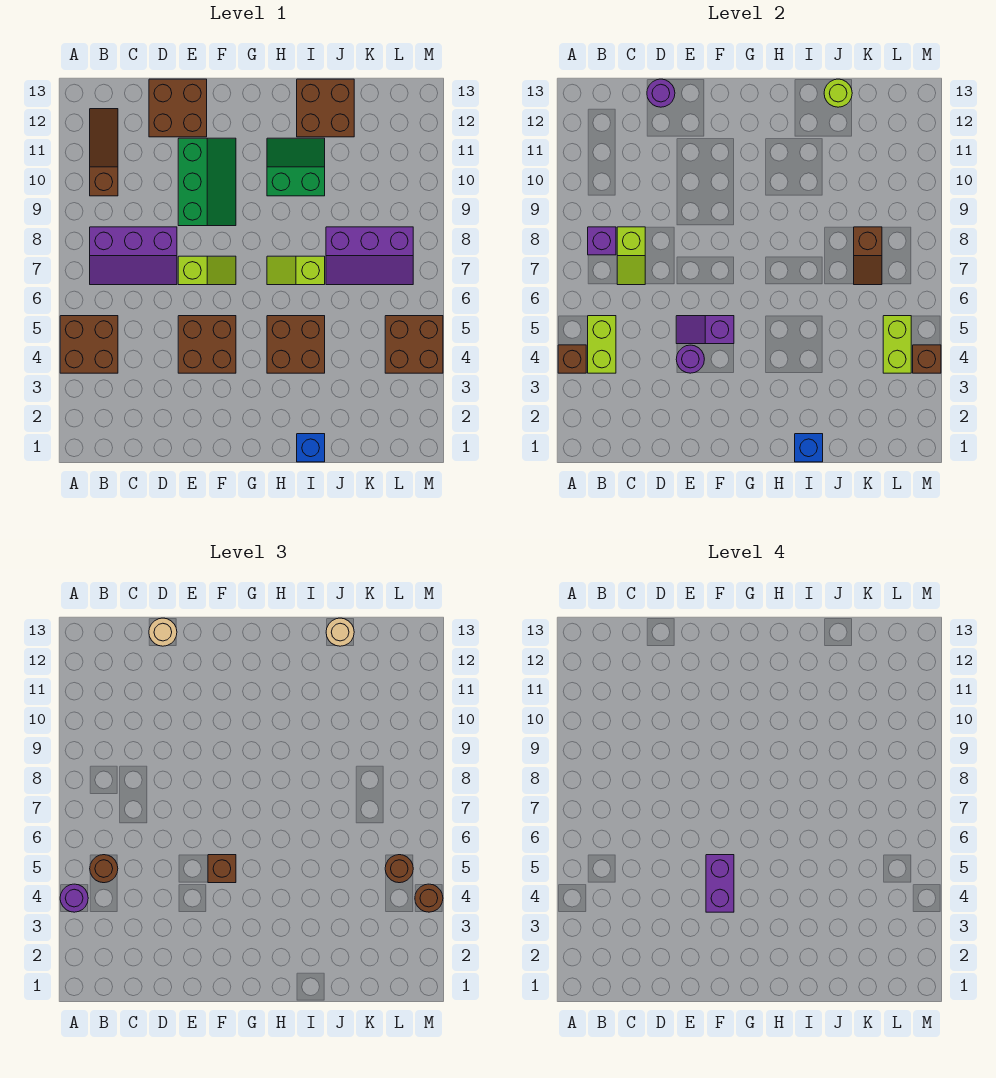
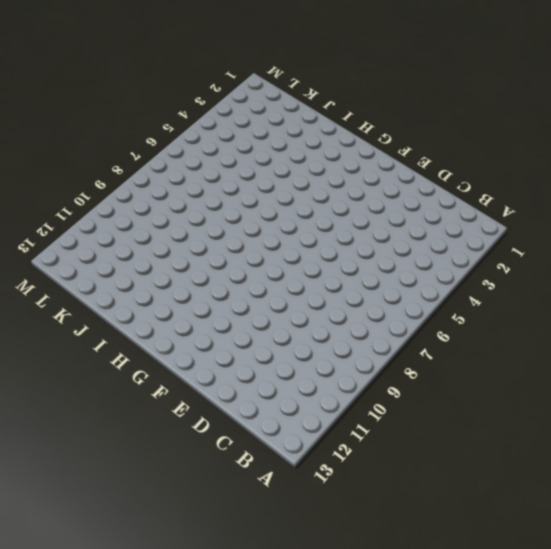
none -> brown brick A4:B5 level 1
none -> purple slope B7:D8 level 1 top 8
none -> brown slope B10:B12 level 1 top 10
none -> brown brick D12:E13 level 1

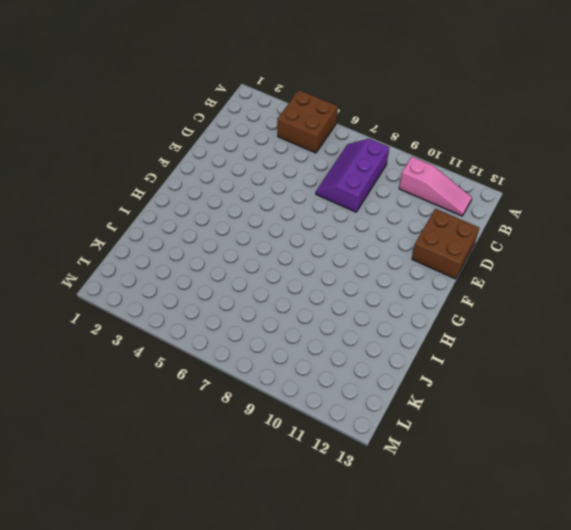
pink slope B10:B12 level 1 top 10 -> brown slope B10:B12 level 1 top 10
none -> brown brick E4:F5 level 1
none -> lime slope E7:F7 level 1 top E
none -> green slope E9:F11 level 1 top E
none -> brown brick H4:I5 level 1

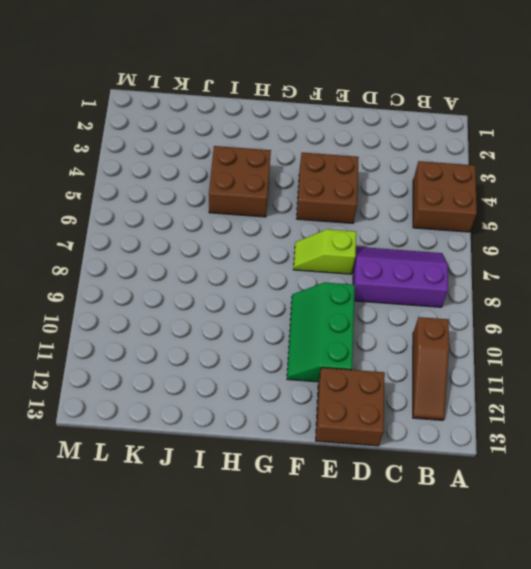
none -> lime slope H7:I7 level 1 top I
none -> green slope H10:I11 level 1 top 10
none -> blue brick I1 level 1
none -> brown brick I12:J13 level 1

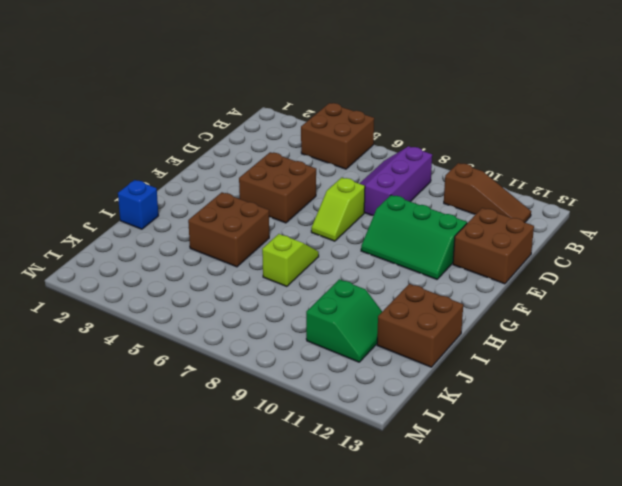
green slope J10:K11 level 1 top 10 -> green slope H10:I11 level 1 top 10
none -> purple slope J7:L8 level 1 top 8
none -> brown brick L4:M5 level 1
none -> brown brick A4 level 2
none -> lime brick B4:B5 level 2

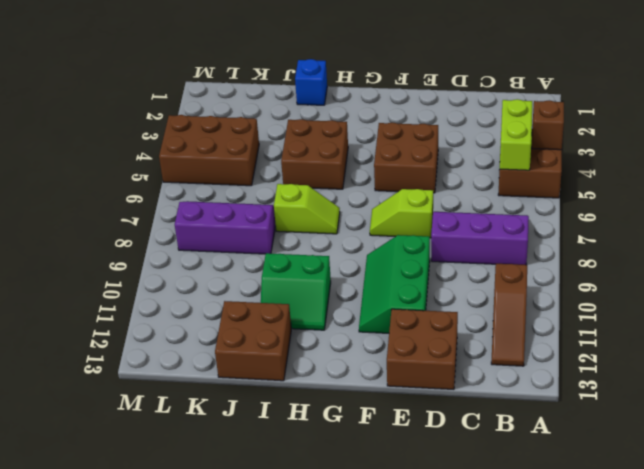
brown brick K4:M5 level 1 -> brown brick L4:M5 level 1
none -> purple brick B8 level 2
none -> lime slope C7:C8 level 2 top 8
none -> purple round brick D13 level 2
none -> purple round brick E4 level 2

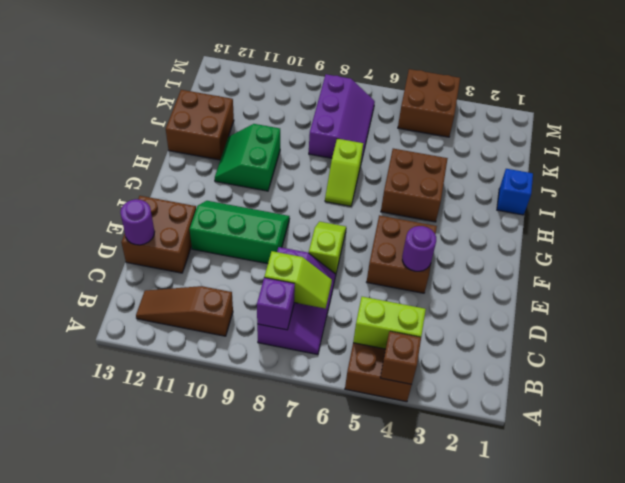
none -> purple slope E5:F5 level 2 top F
none -> blue brick I1 level 2
none -> lime round brick J13 level 2
none -> brown slope K7:K8 level 2 top 8

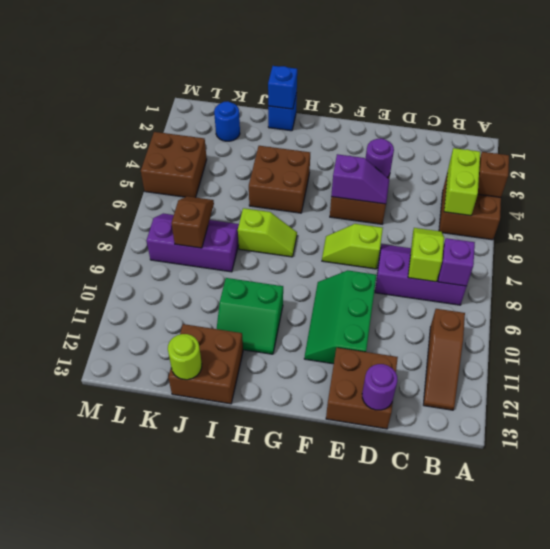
blue round brick K2 level 1 -> none
none -> lime brick L4:L5 level 2
none -> brown brick M4 level 2
none -> purple round brick A4 level 3
none -> brown round brick B5 level 3

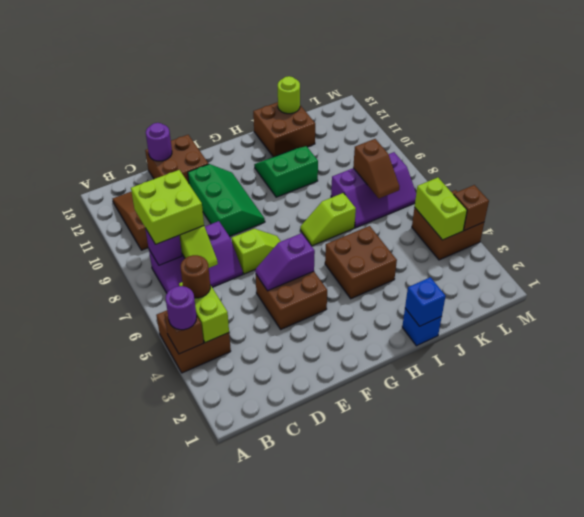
lime brick B8:C9 level 3 -> none
none -> purple round brick E4 level 2
none -> tan round brick D13 level 3
none -> brown brick F5 level 3
none -> tan round brick J13 level 3

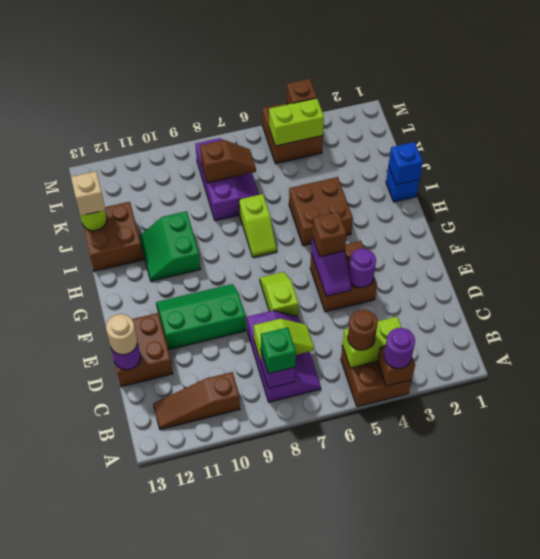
green brick B8 level 3 -> none
tan brick J13 level 3 -> tan round brick J13 level 3
none -> brown round brick L5 level 3
none -> brown round brick M4 level 3
none -> purple brick F4:F5 level 4

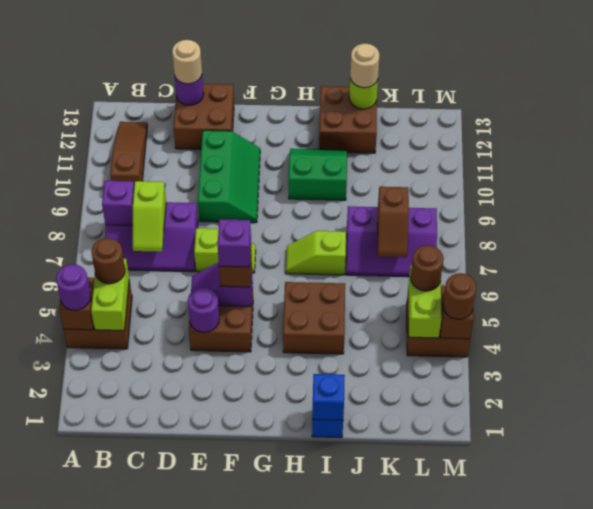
purple brick F5 level 4 -> purple brick F4:F5 level 4

